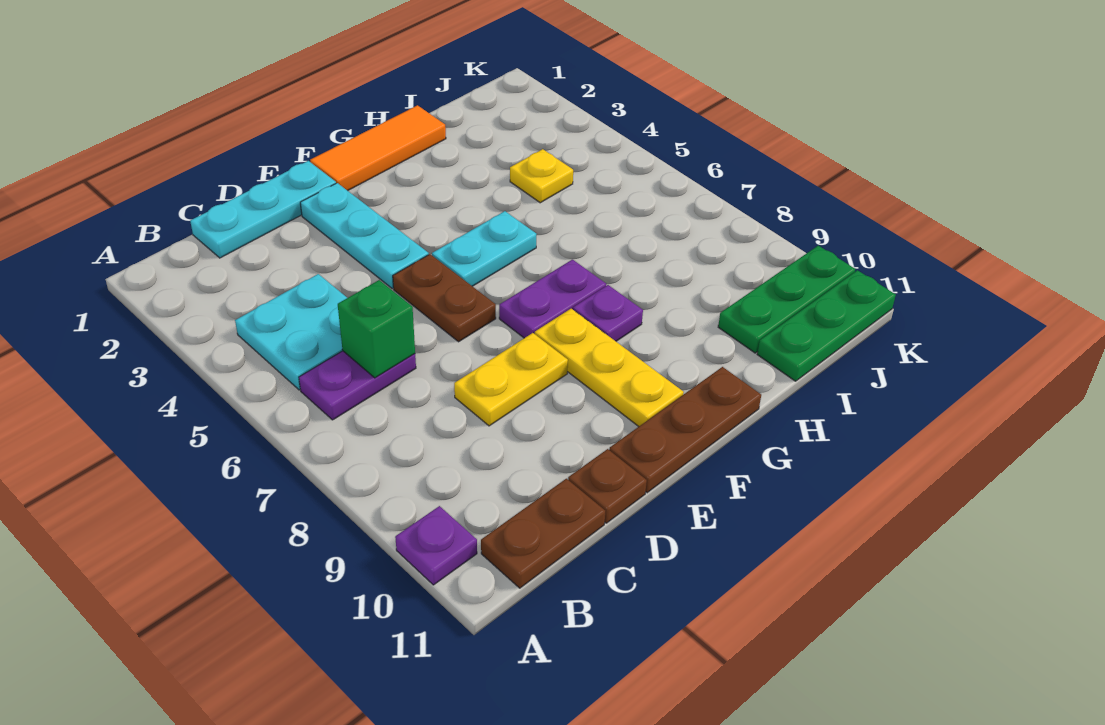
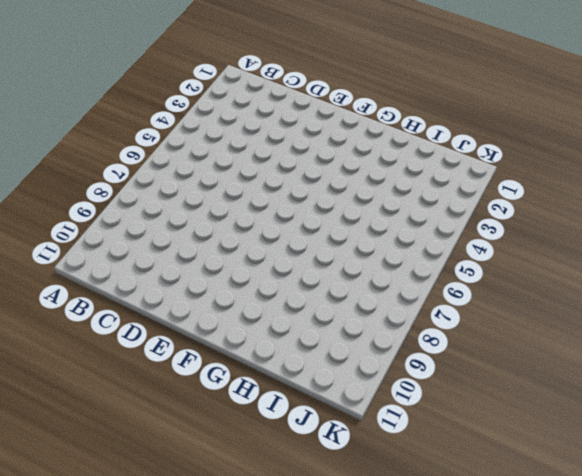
none -> purple plate A10 level 1
none -> cyan plate B4:C5 level 1
none -> purple plate B6:C6 level 1

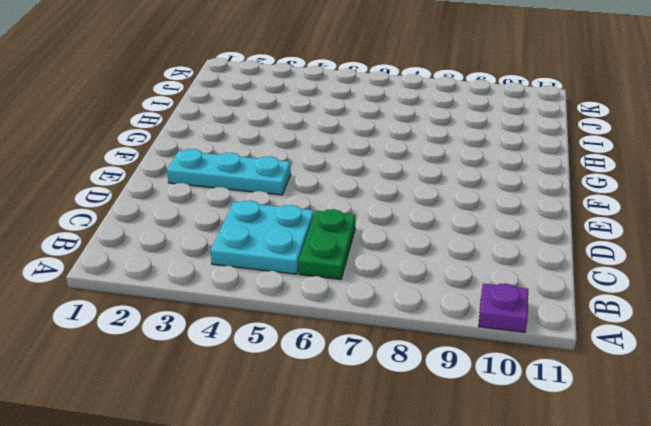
green plate B6:C6 level 1 -> purple plate B6:C6 level 1
none -> brown plate B11:C11 level 1
none -> cyan plate C1:E1 level 1
none -> yellow plate D8:E8 level 1

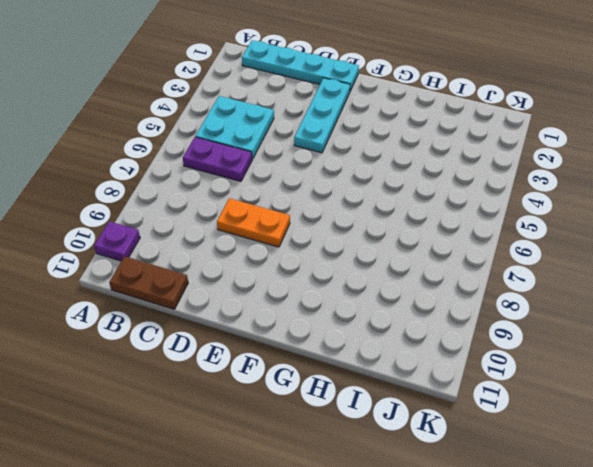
cyan plate B1:E1 level 1 -> cyan plate C1:E1 level 1
orange plate D8:E8 level 1 -> yellow plate D8:E8 level 1
none -> brown plate D11 level 1
none -> brown plate E5:E6 level 1
none -> brown plate E11:G11 level 1

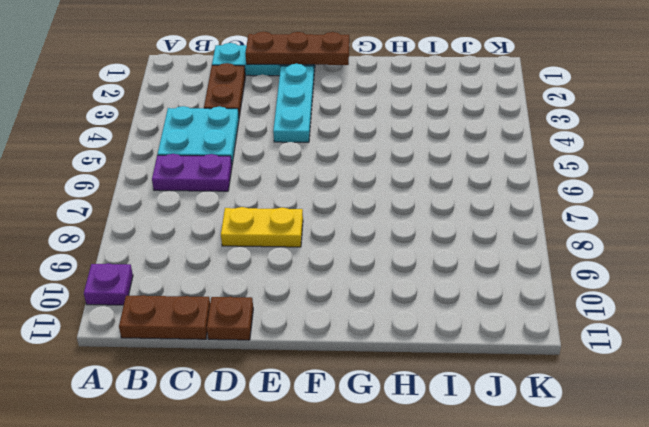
brown plate C2:C3 level 1 -> brown plate E5:E6 level 1
brown plate D1:F1 level 2 -> brown plate E11:G11 level 1
none -> orange tile F1:H1 level 1
none -> cyan plate F5:G5 level 1
none -> purple plate F7:G7 level 1

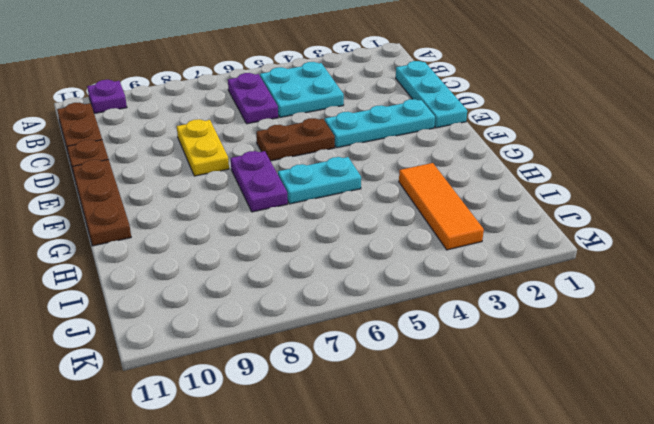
cyan plate G5:G6 level 1 -> cyan plate F5:G5 level 1
orange tile H3:J3 level 1 -> orange tile F1:H1 level 1
none -> yellow plate F8:F10 level 1
none -> purple plate G8 level 1
none -> yellow plate I4 level 1

